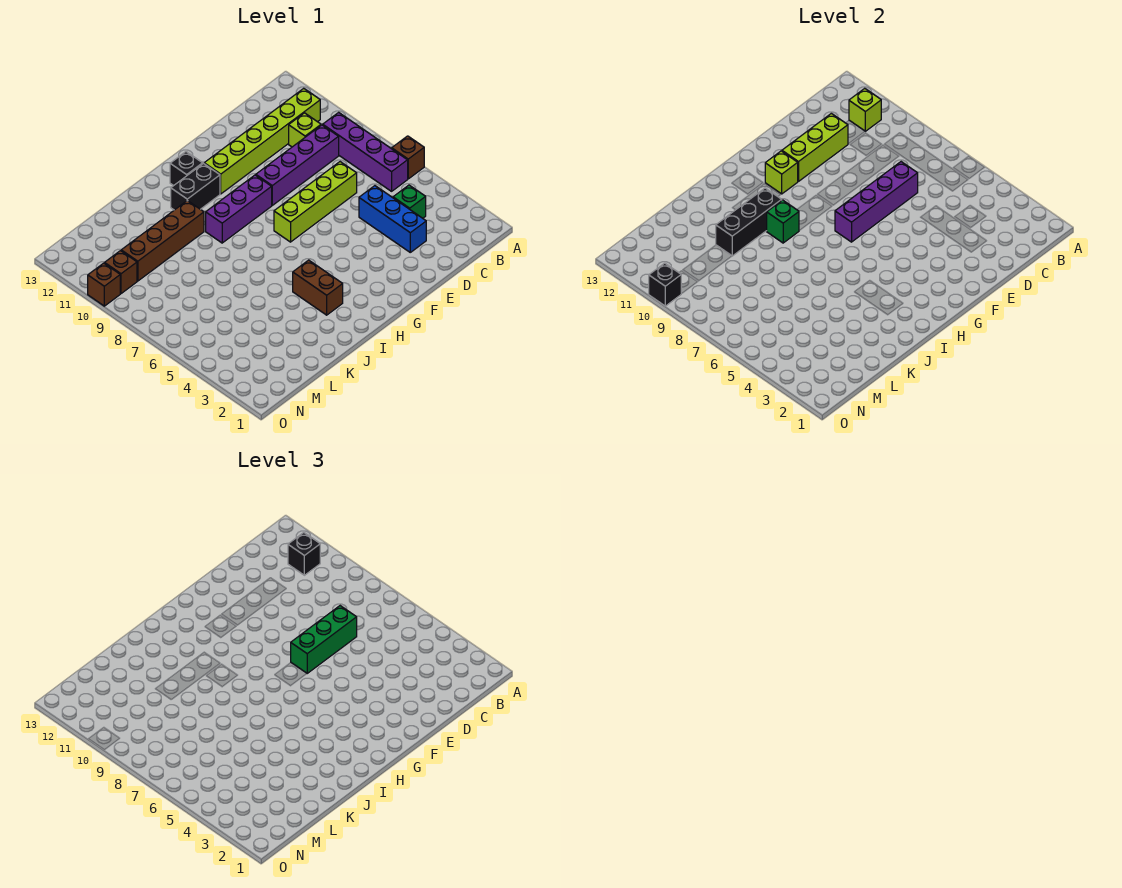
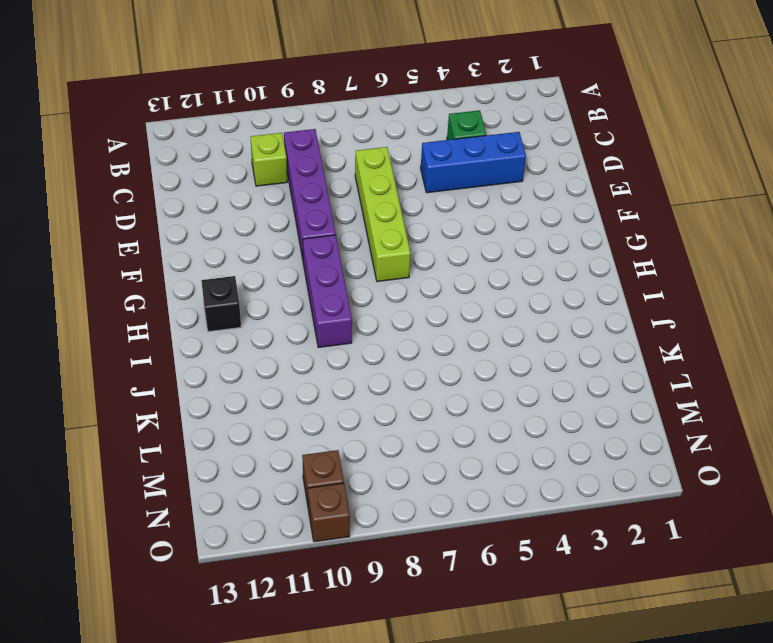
none -> brown brick A6 level 1
none -> purple brick B6:B9 level 1
none -> lime brick B11:G11 level 1

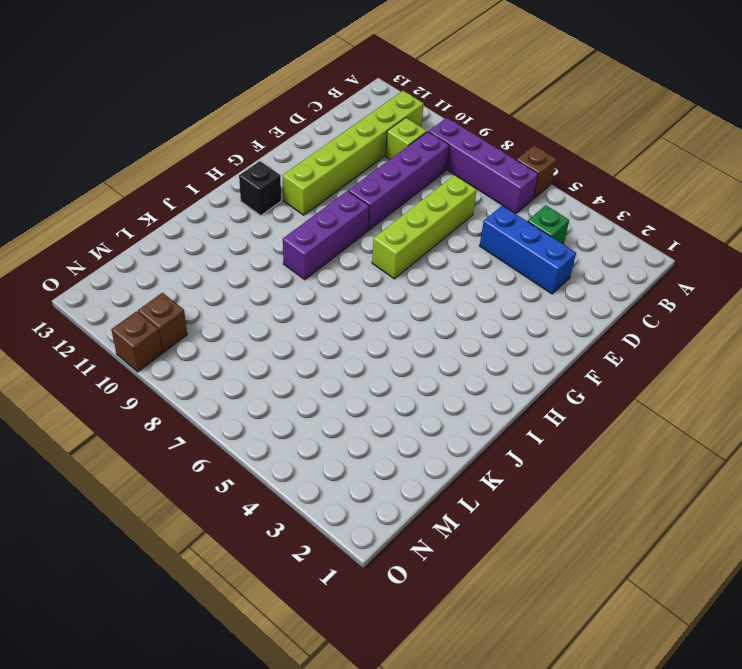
none -> black brick H11:I11 level 1
none -> brown brick I3:I4 level 1
none -> brown brick J10:M10 level 1

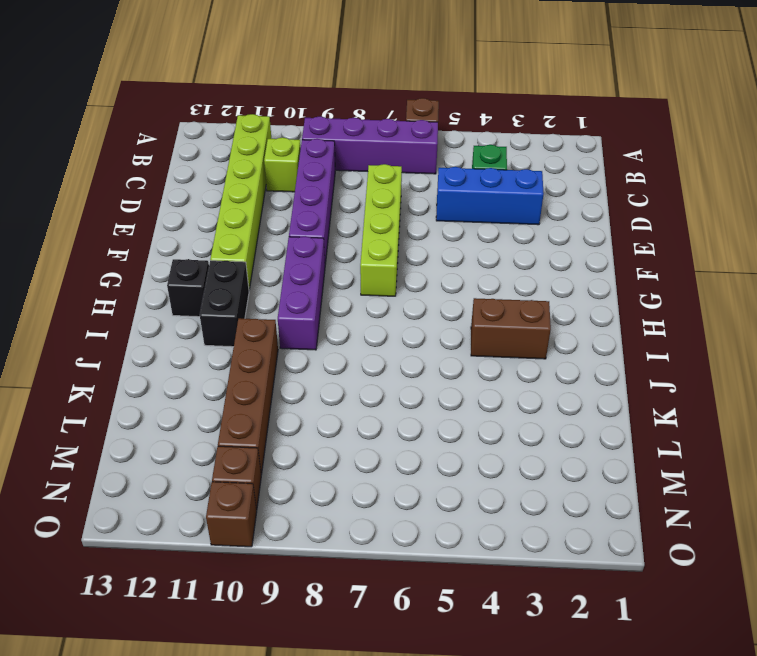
none -> lime brick B11 level 2
none -> purple brick D7:G7 level 2
none -> lime brick D11:F11 level 2

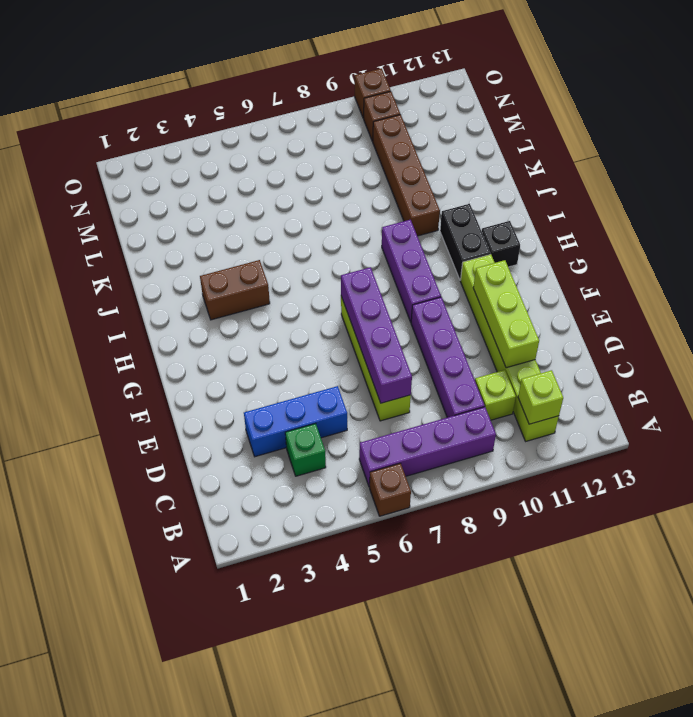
none -> lime brick G11 level 2
none -> green brick I9 level 2
none -> black brick I10:K10 level 2

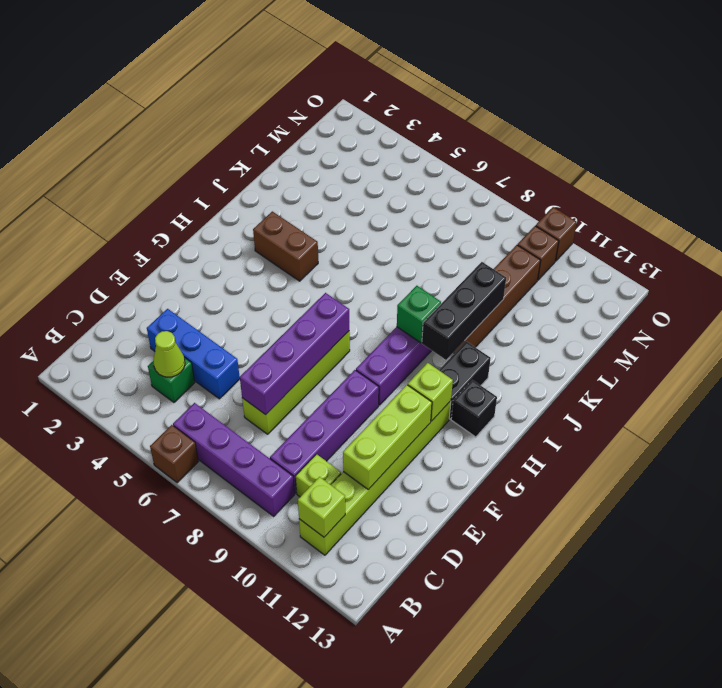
lime cone C4 level 2 -> none
none -> black brick O10 level 2
none -> black brick B11 level 3
none -> green brick D7:F7 level 3

